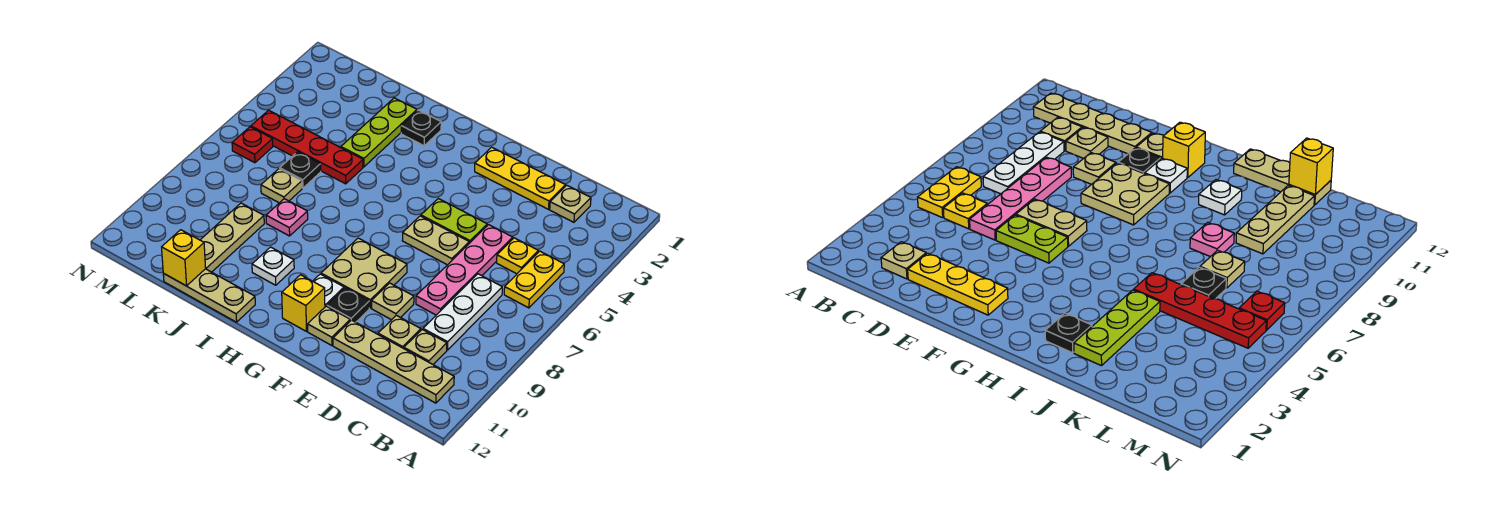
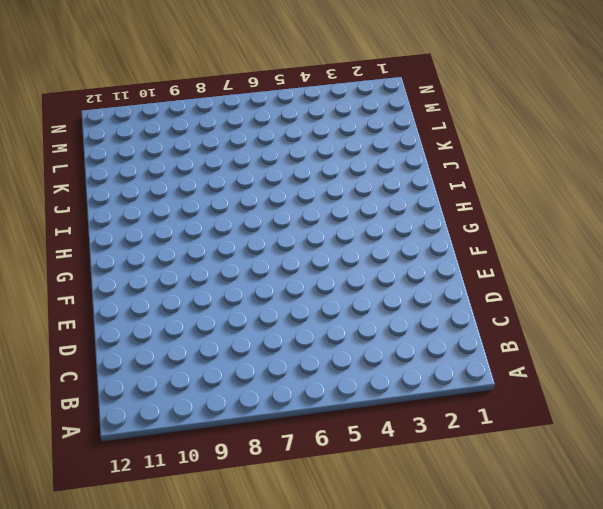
none -> yellow plate B5:B6 level 1
none -> tan plate B11:E11 level 1
none -> tan plate C2 level 1

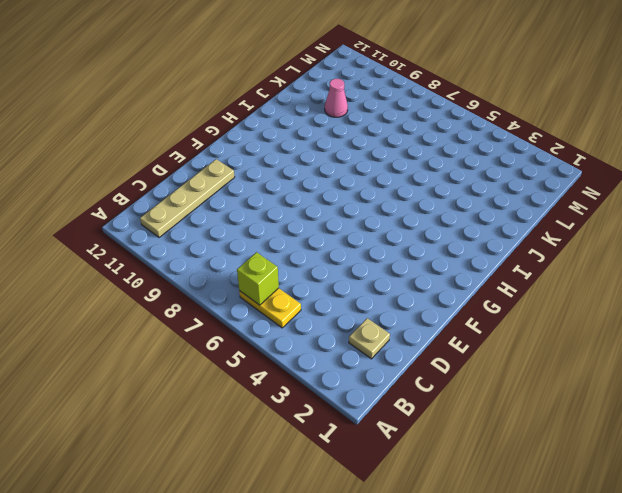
lime brick B6 level 2 -> none
pink cone K10 level 1 -> tan plate K9:K11 level 1
none -> yellow plate C5 level 1
none -> white plate C7:C9 level 1
none -> tan plate C10 level 1

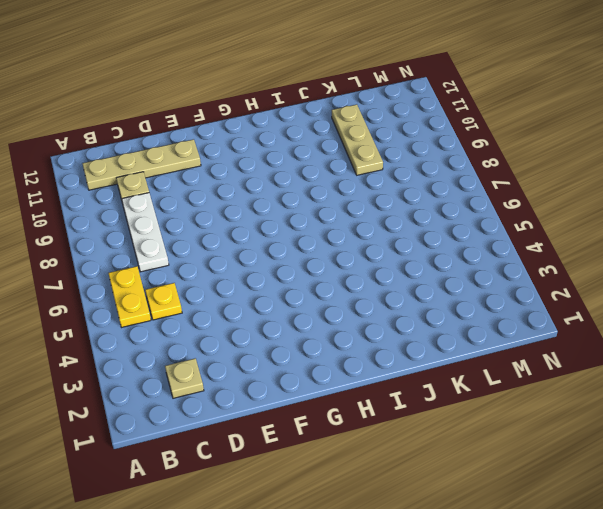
none -> yellow plate D2:F2 level 1
none -> pink plate D5:D8 level 1
none -> tan plate D10 level 1

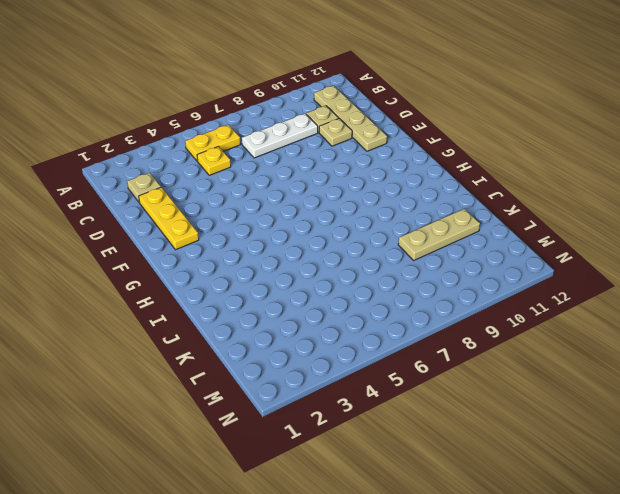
none -> pink plate D5:D8 level 1
none -> lime plate E5:F5 level 1
none -> tan plate E6:F6 level 1

